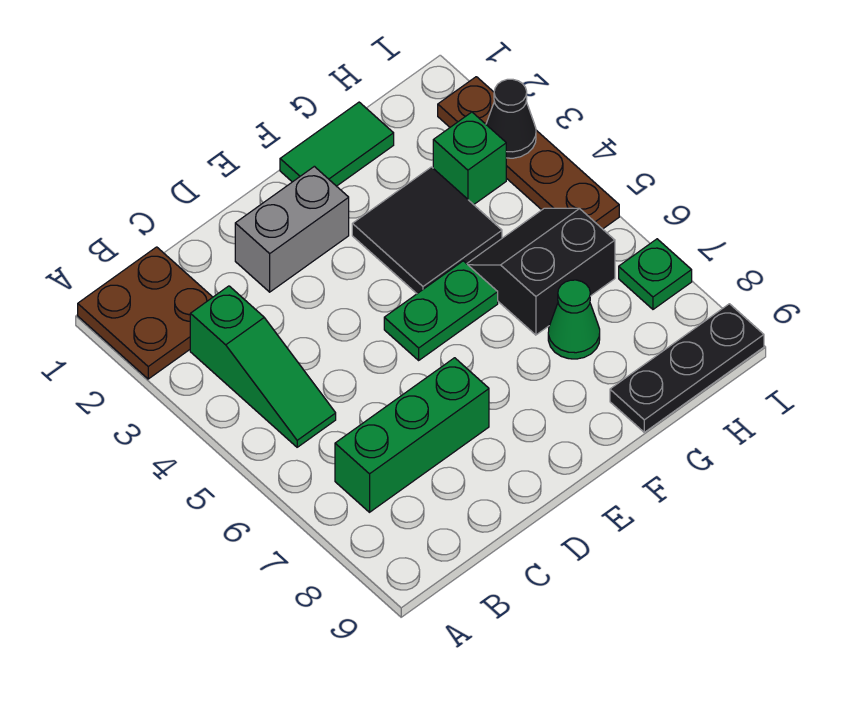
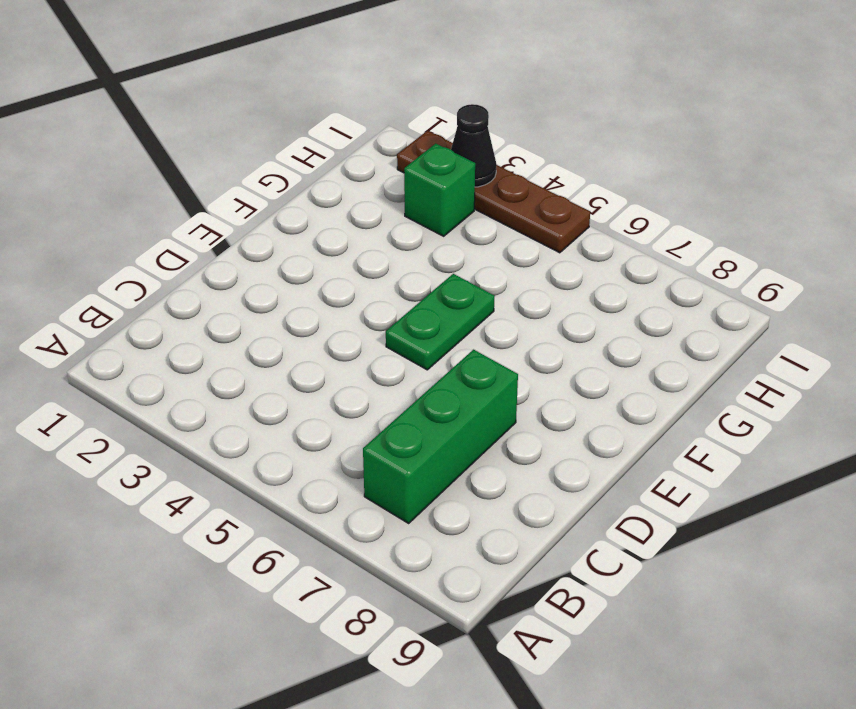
none -> brown plate A1:B2 level 1
none -> green slope B3:B5 level 1 top 3
none -> grey brick D2:E2 level 1

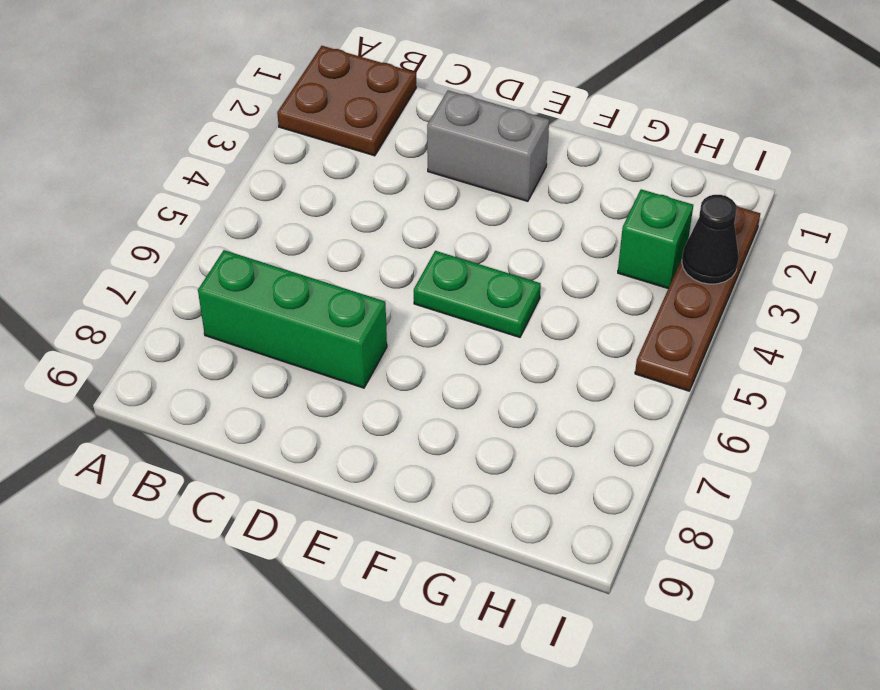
none -> green slope B3:B5 level 1 top 3
none -> green tile F1:G1 level 1
none -> black tile F3:G4 level 1

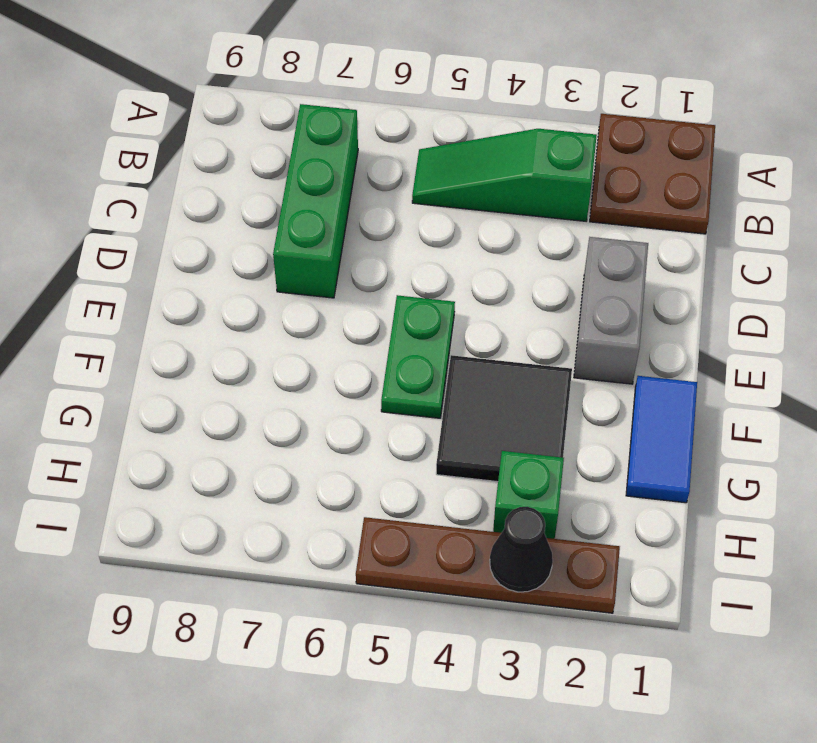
blue tile F1:G1 level 1 -> green tile F1:G1 level 1
none -> black slope G5:H6 level 1 top 6
none -> green cone G7 level 1
none -> black plate G9:I9 level 1

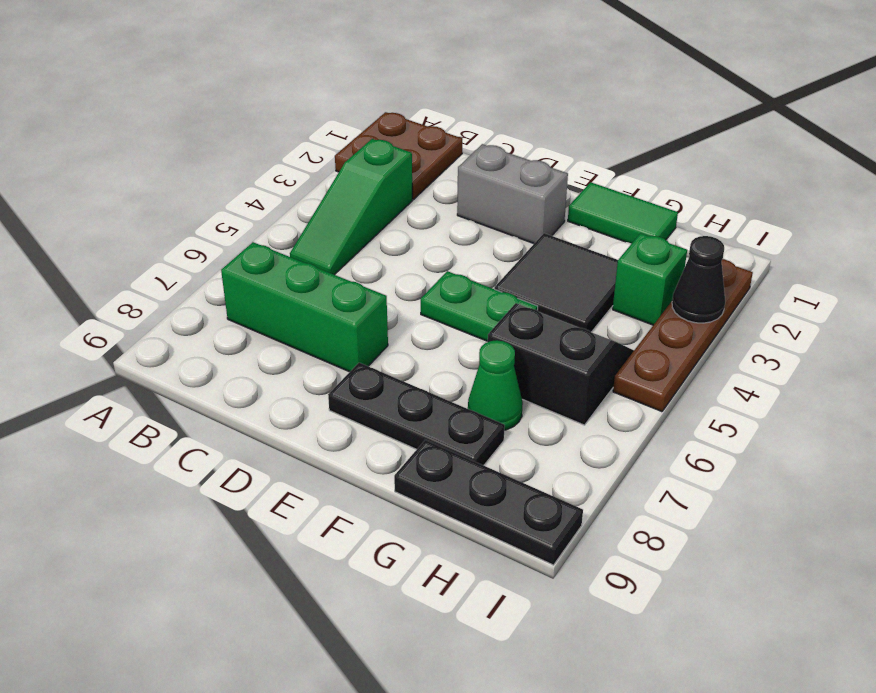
black plate E8:G8 level 1 -> none
none -> green plate I7 level 1

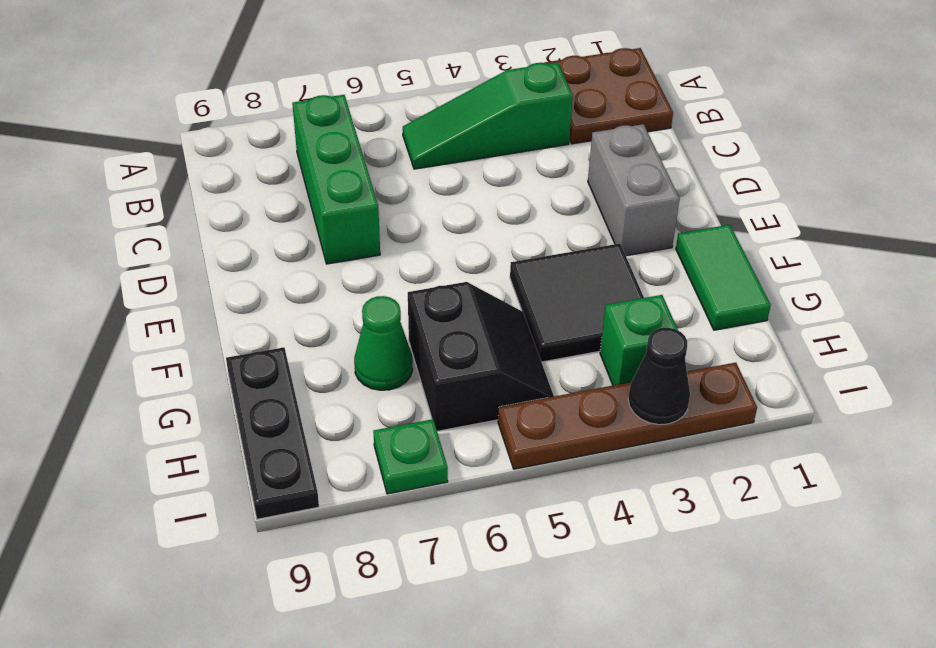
none -> green plate E5:F5 level 1

